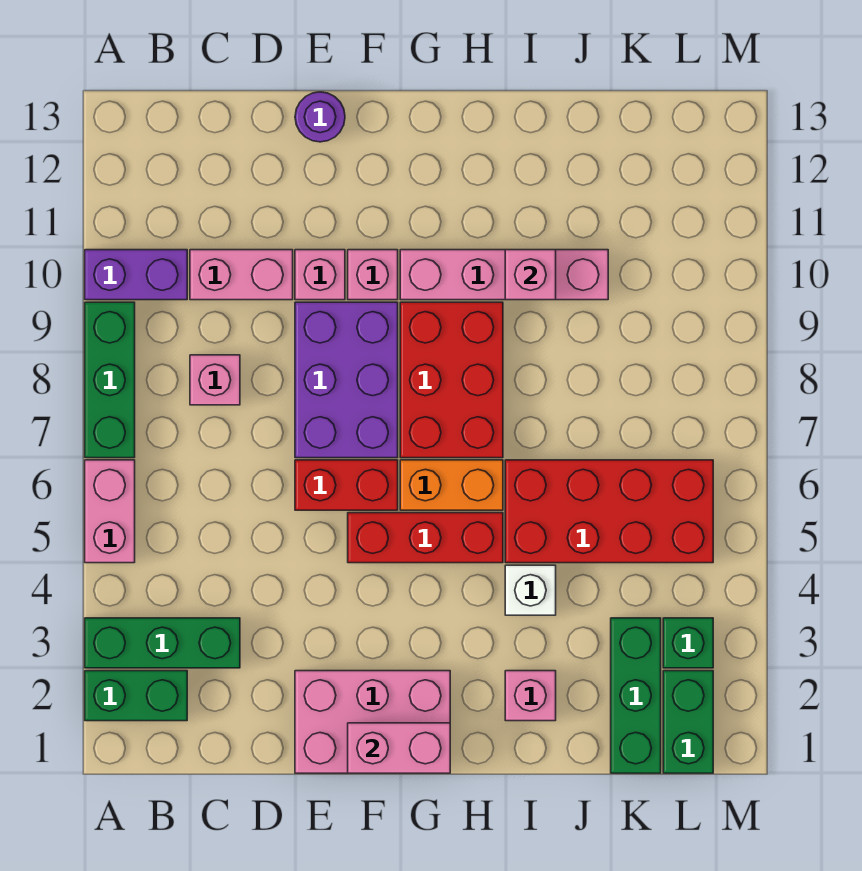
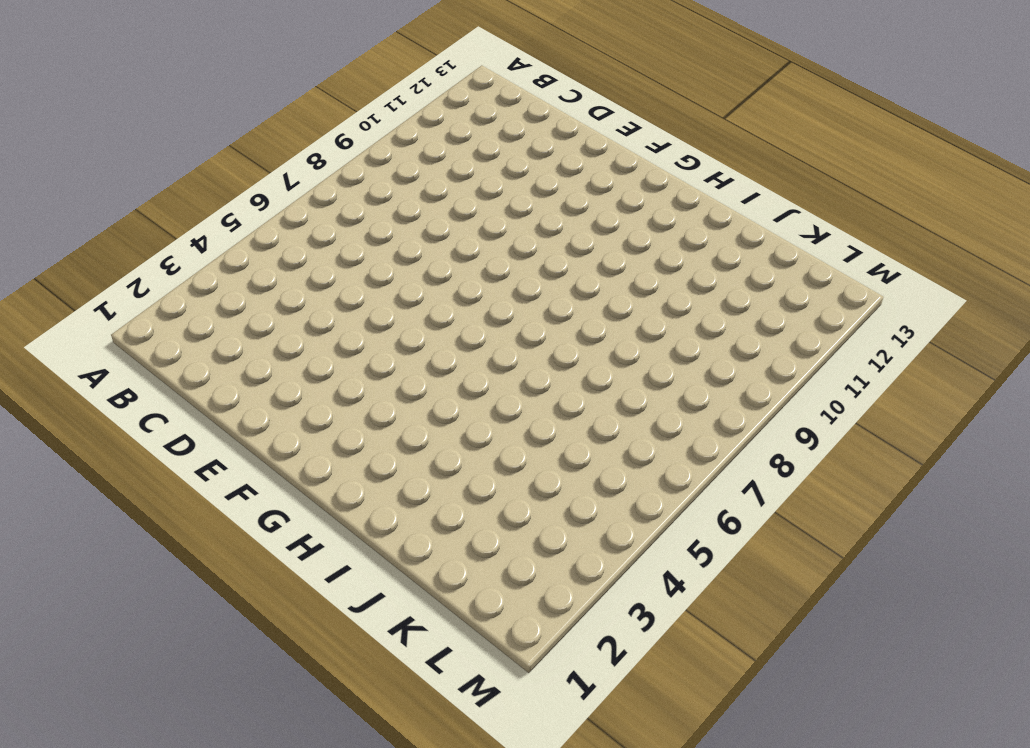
none -> green brick A2:B2 level 1
none -> green brick A3:C3 level 1
none -> pink brick A5:A6 level 1

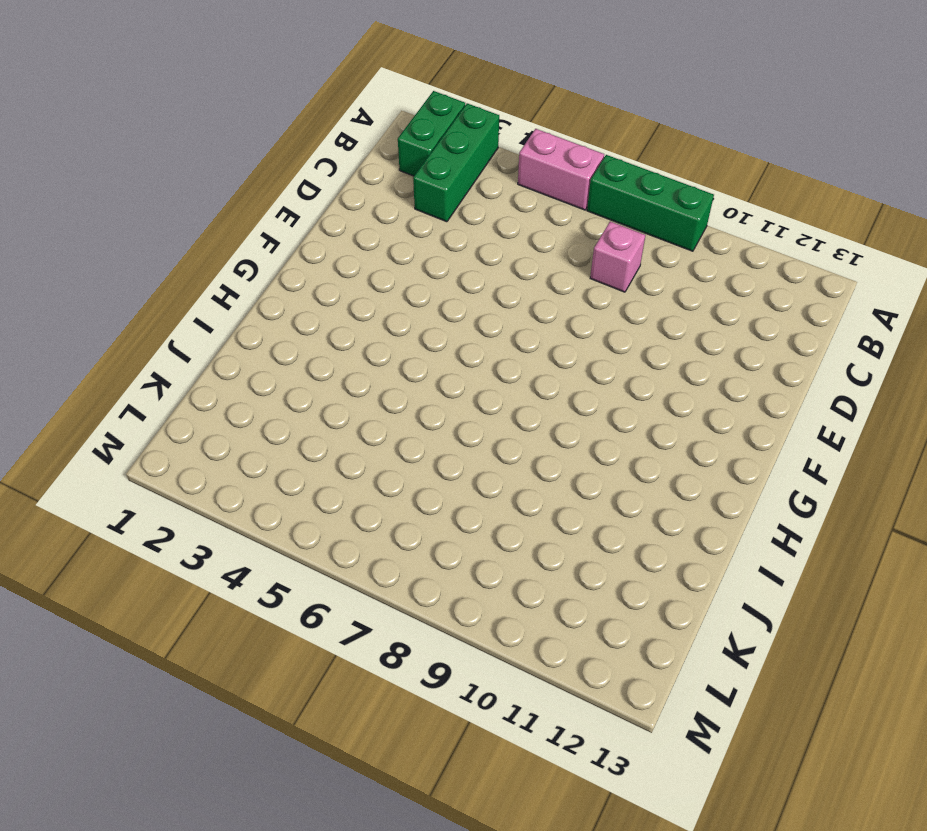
none -> purple brick A10:B10 level 1
none -> pink brick C10:D10 level 1
none -> pink brick E1:G2 level 1

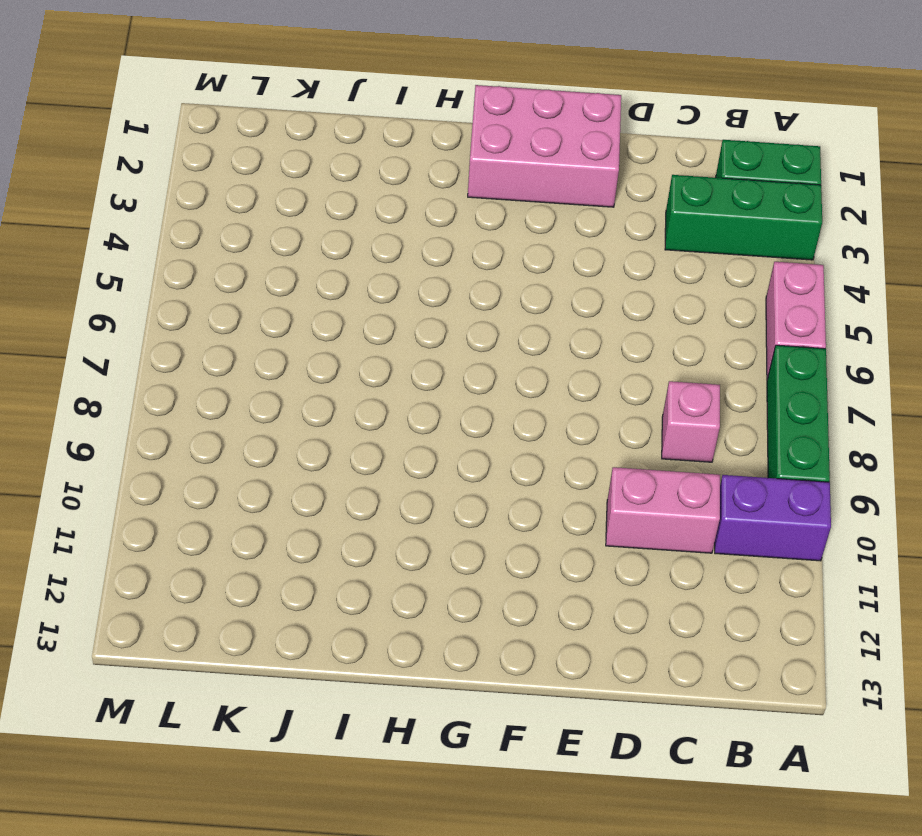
none -> red brick E6:F6 level 1
none -> purple brick E7:F9 level 1
none -> pink brick E10 level 1

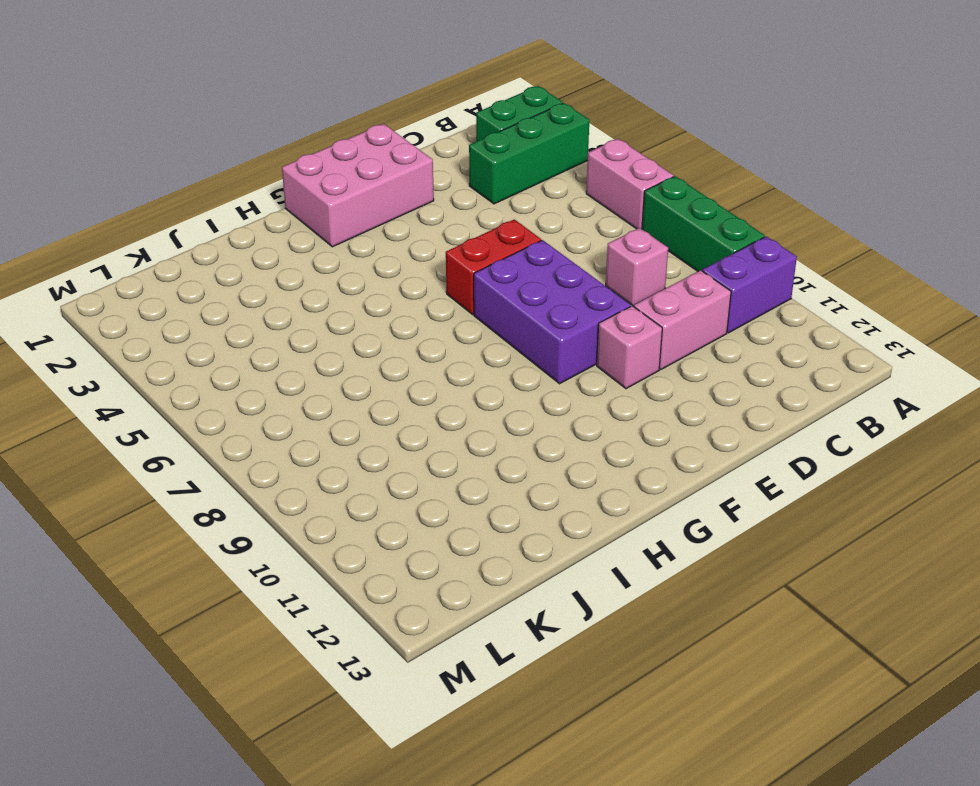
none -> purple round brick E13 level 1
none -> red brick F5:H5 level 1
none -> pink brick F10 level 1

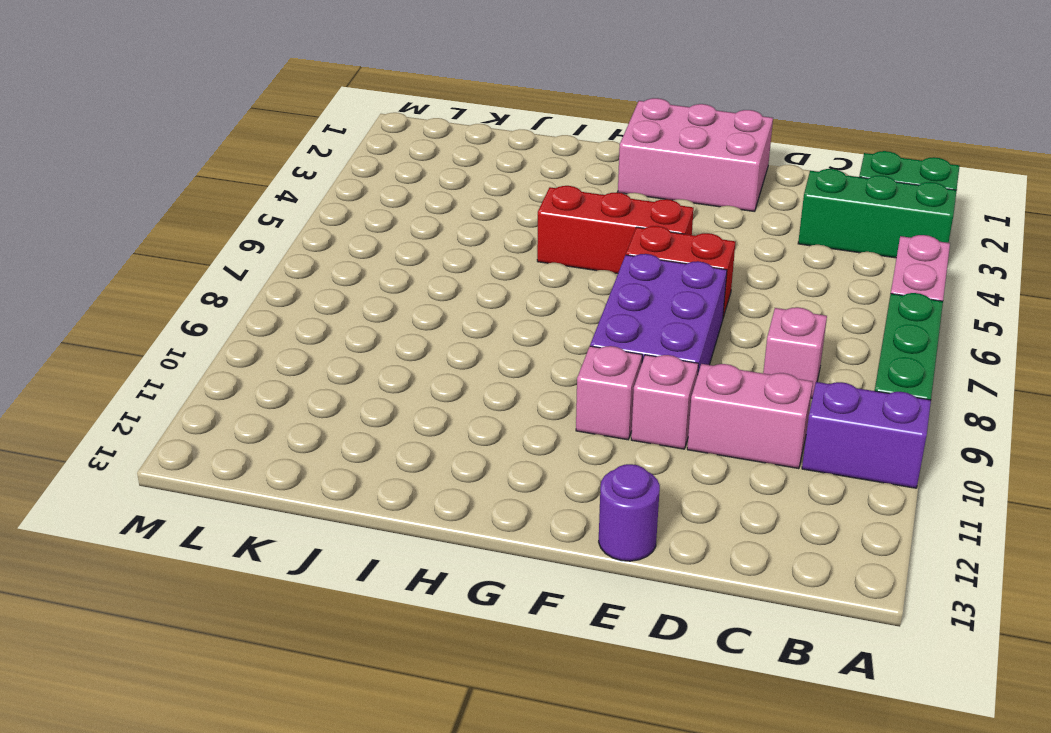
none -> orange brick G6:H6 level 1
none -> red brick G7:H9 level 1
none -> pink brick G10:J10 level 1

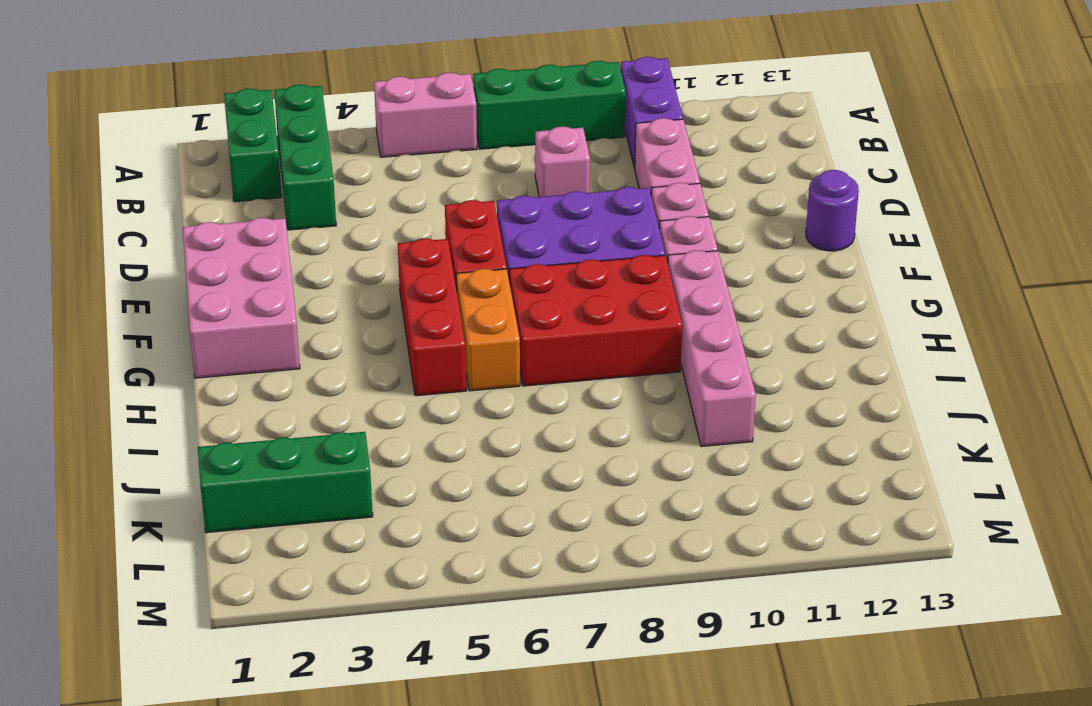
none -> pink brick I2 level 1
none -> white brick I4 level 1
none -> red brick I5:L6 level 1

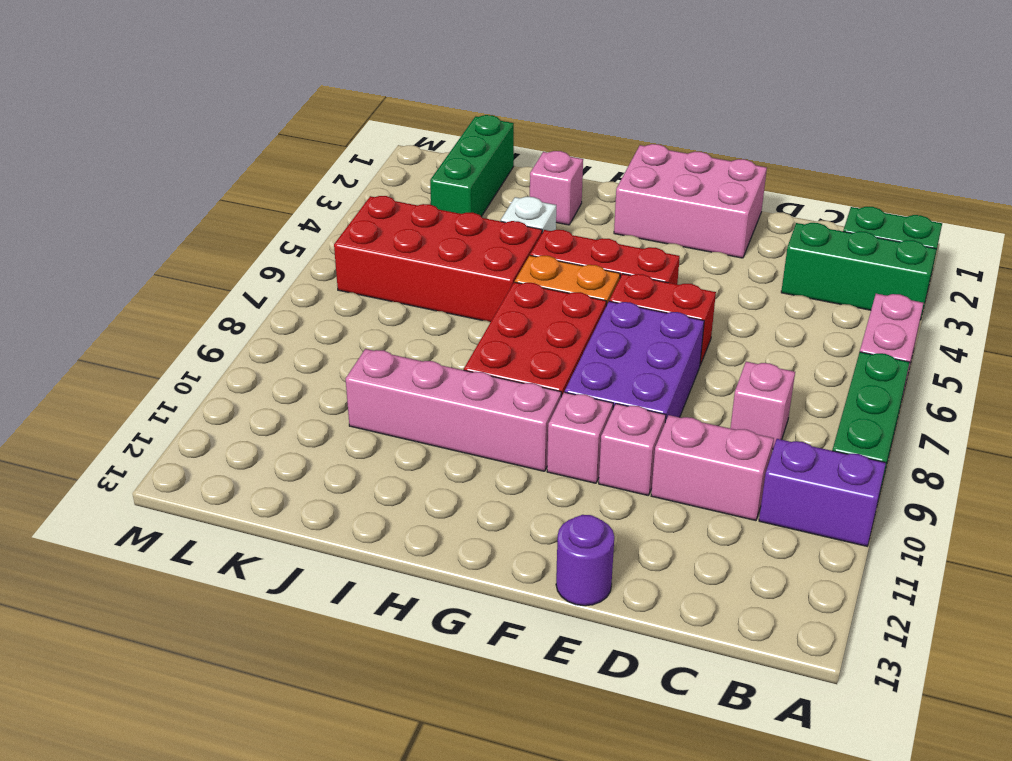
none -> green brick L1:L2 level 1
none -> green brick L3 level 1
none -> pink brick F1:G1 level 2

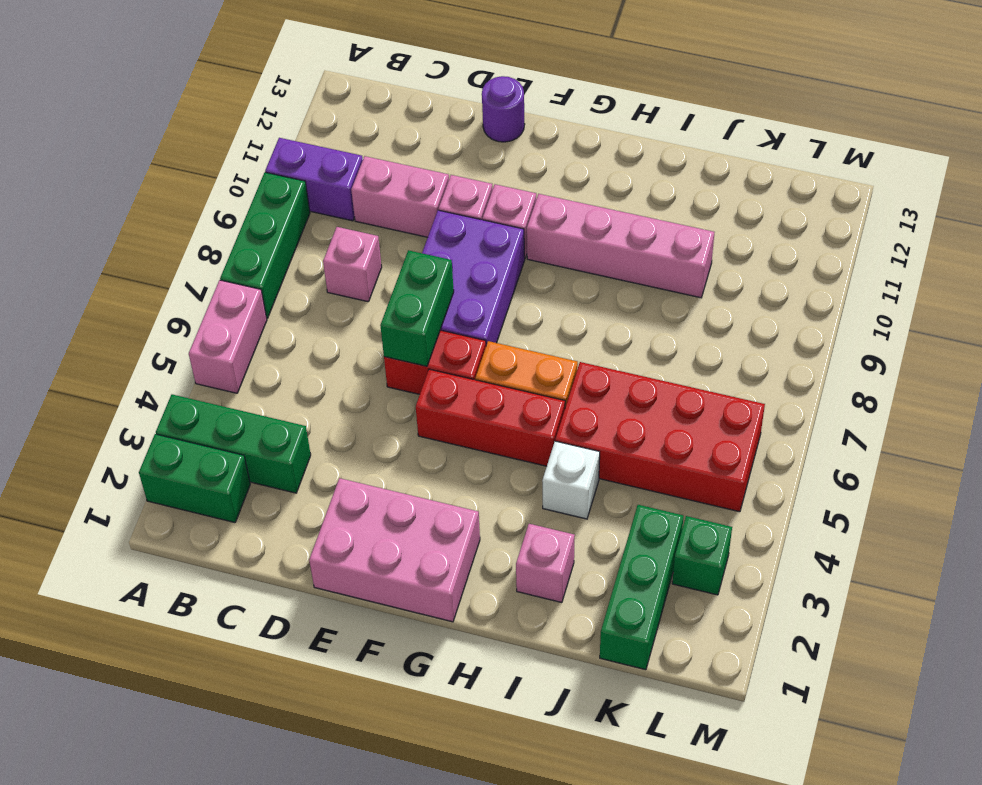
green brick E6:E7 level 2 -> green brick L1:L2 level 1
none -> red brick G7:H9 level 1
none -> pink brick F1:G1 level 2
none -> pink brick I10 level 2

